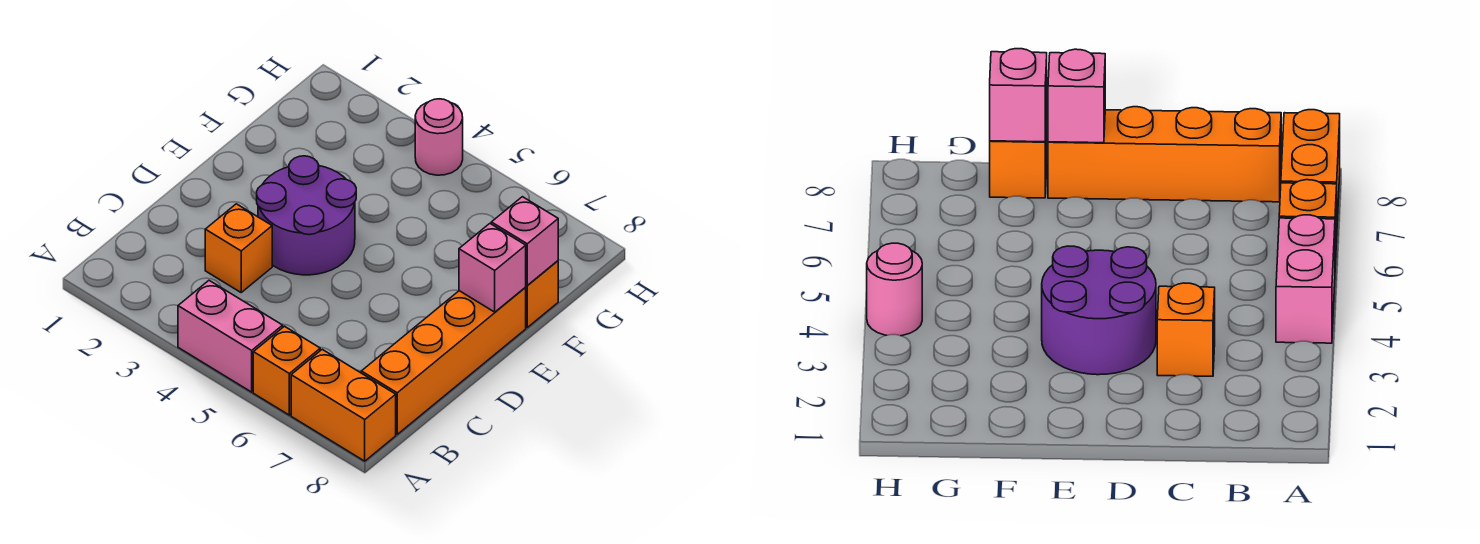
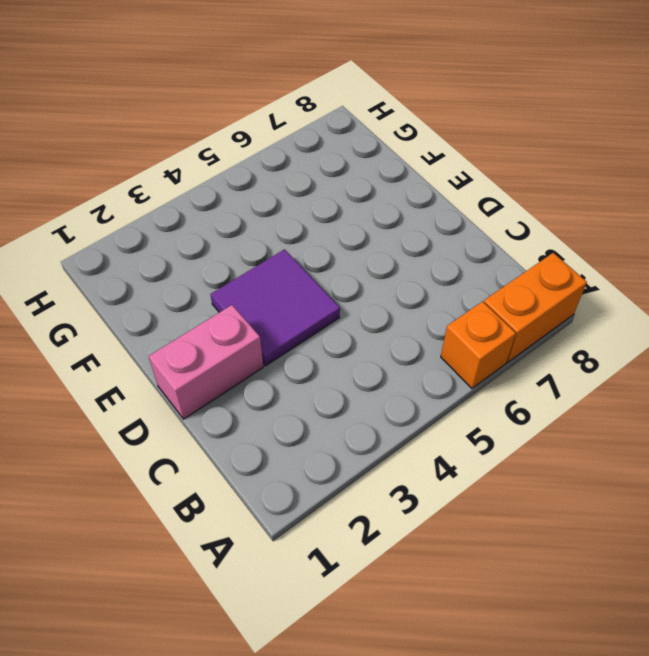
pink brick D1:D2 level 1 -> pink brick A4:A5 level 1
purple tile D3:E4 level 1 -> purple round brick D3:E4 level 1
none -> orange brick B8:E8 level 1
none -> orange brick C3 level 1

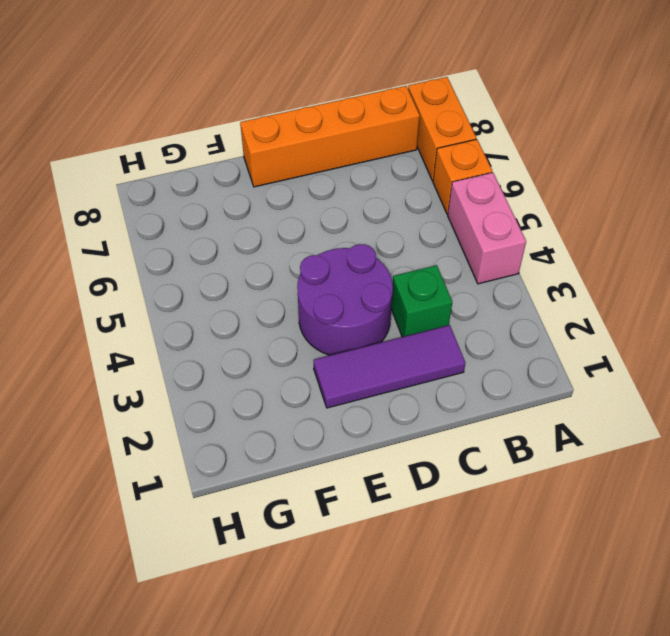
purple tile C2:E2 level 1 -> none
green brick C3 level 1 -> orange brick C3 level 1
none -> orange brick F8 level 1
none -> pink round brick H4 level 1

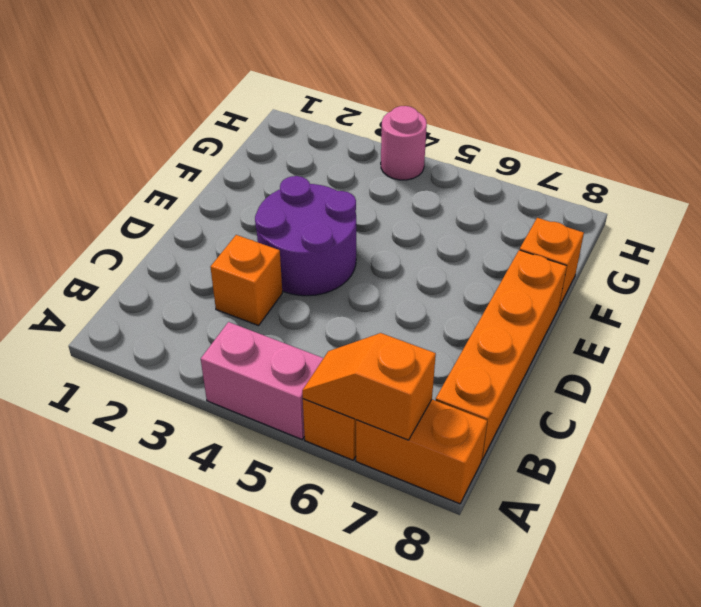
orange slope A6:A7 level 2 top 7 -> none
none -> pink brick E8 level 2
none -> pink brick F8 level 2

